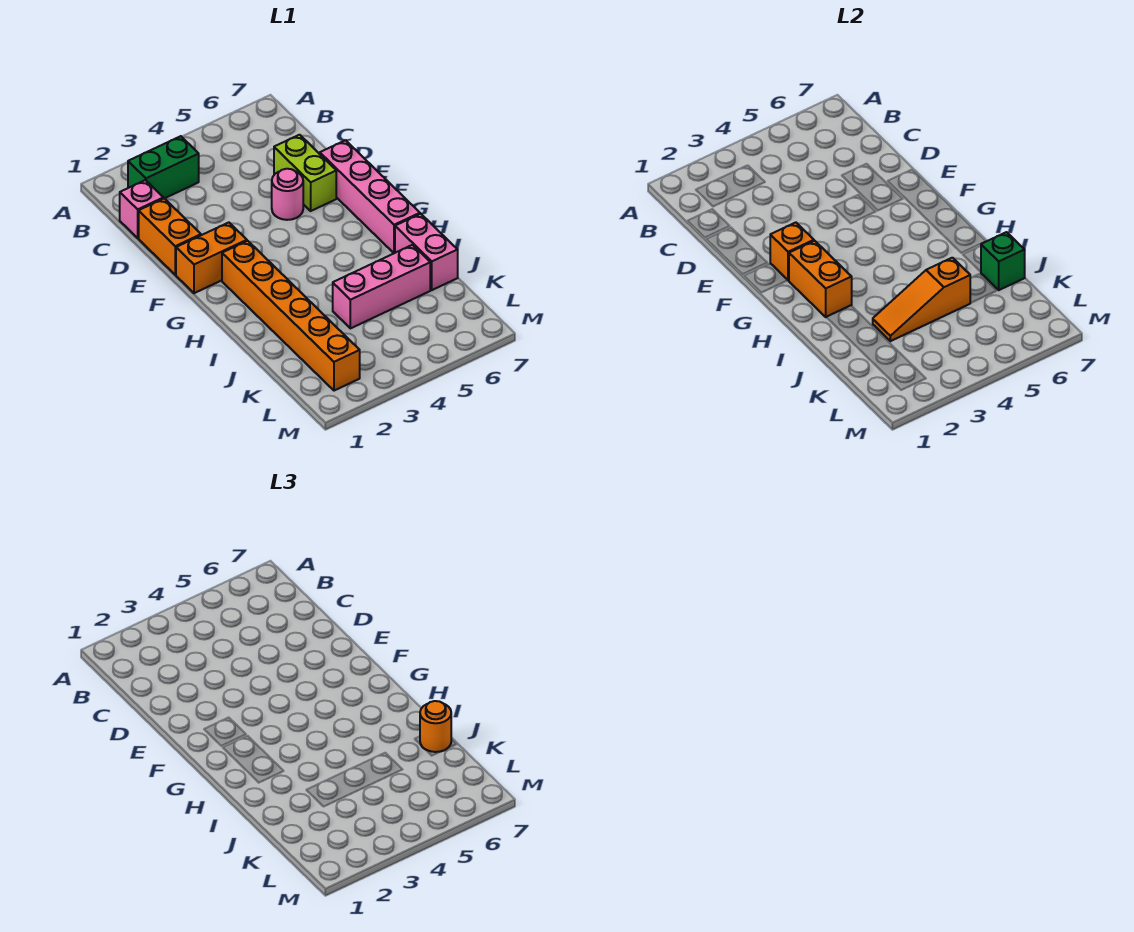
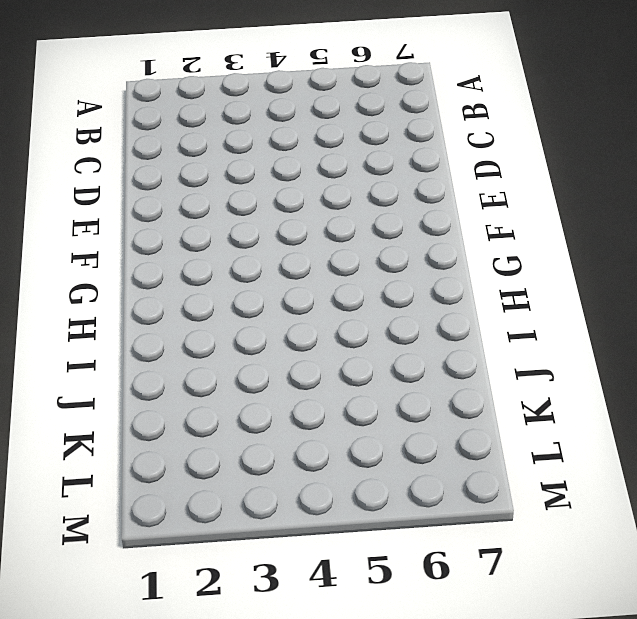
none -> green brick B2:B3 level 1
none -> pink brick C1 level 1
none -> orange brick D1:E1 level 1

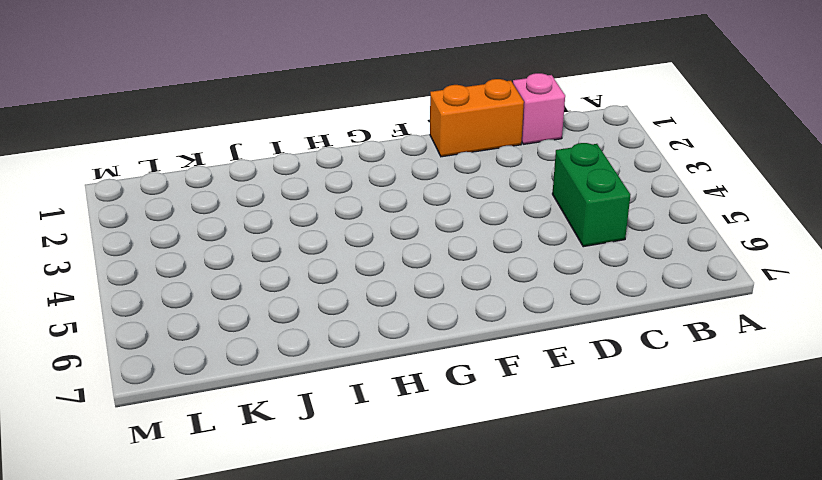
green brick C4:C5 level 1 -> green brick B2:B3 level 1
none -> lime brick D6:E6 level 1
none -> pink round brick E5 level 1
none -> pink brick E7:H7 level 1

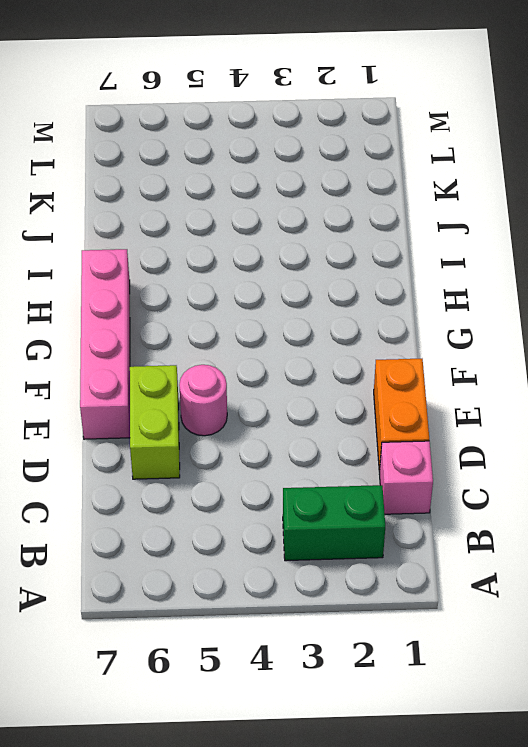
none -> orange brick F1:F2 level 1
none -> orange brick G2:L2 level 1
none -> pink brick I7:J7 level 1

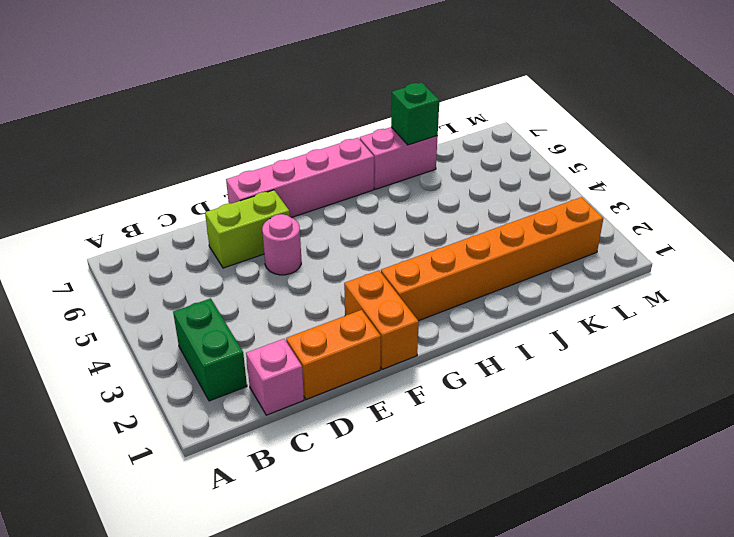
none -> pink brick J4:J6 level 1
none -> orange brick F2 level 2
none -> orange brick G2:H2 level 2

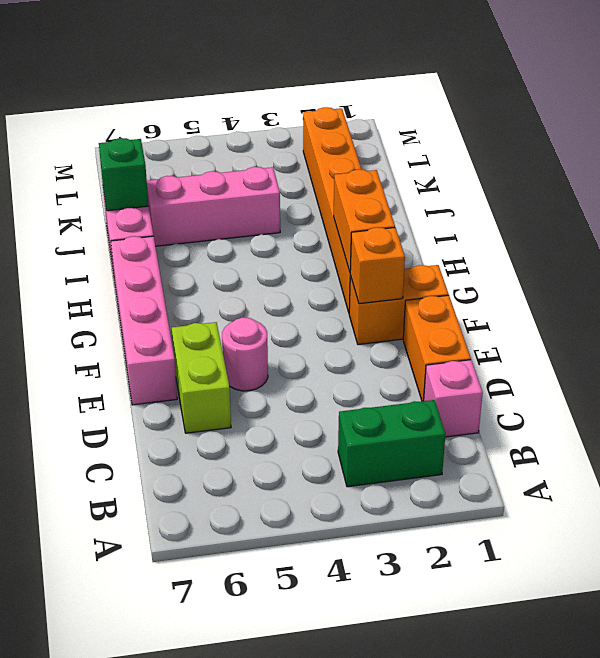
none -> orange slope J3:J5 level 2 top 5
none -> orange round brick J7 level 3

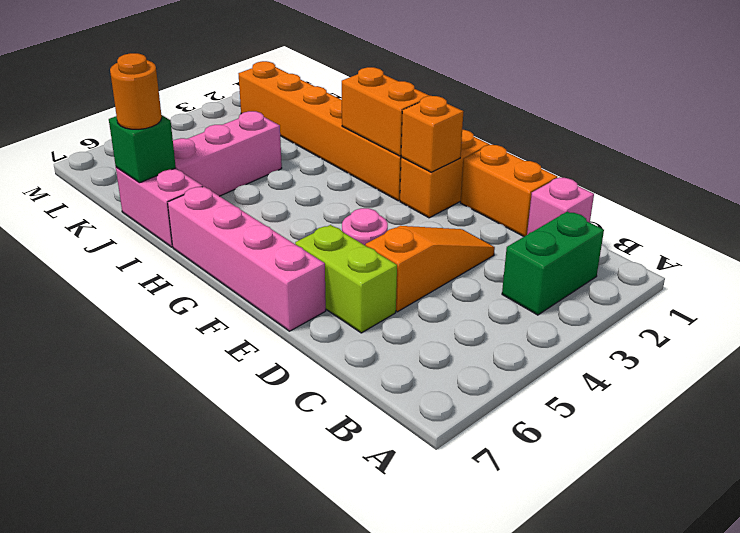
orange slope D3:D5 level 1 top 5 -> orange slope J3:J5 level 2 top 5

